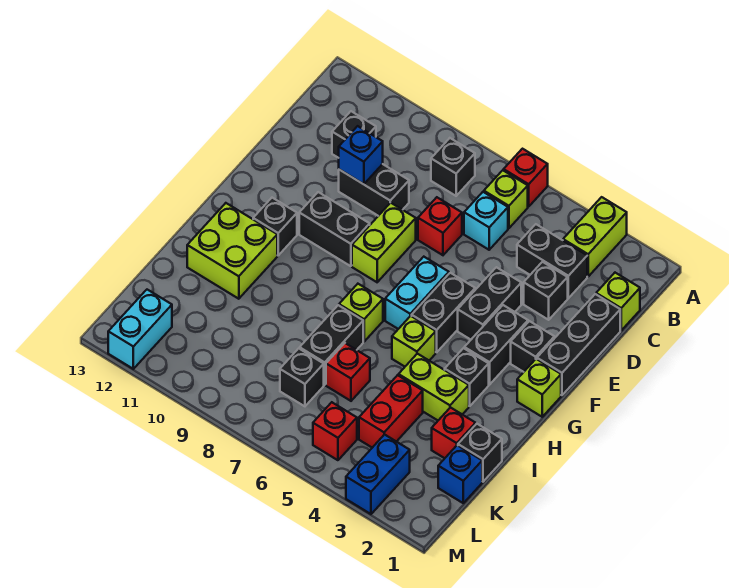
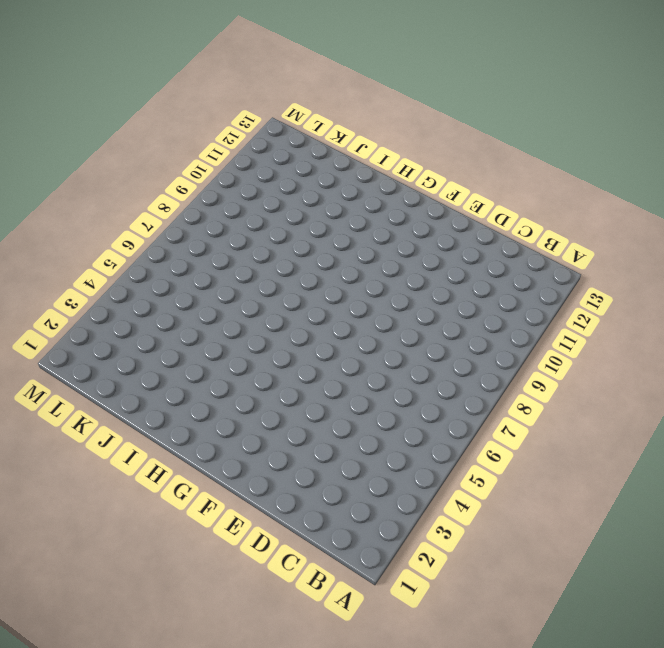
none -> lime brick A3:B3 level 1
none -> red brick A6 level 1
none -> lime brick B6 level 1
none -> black brick B8 level 1

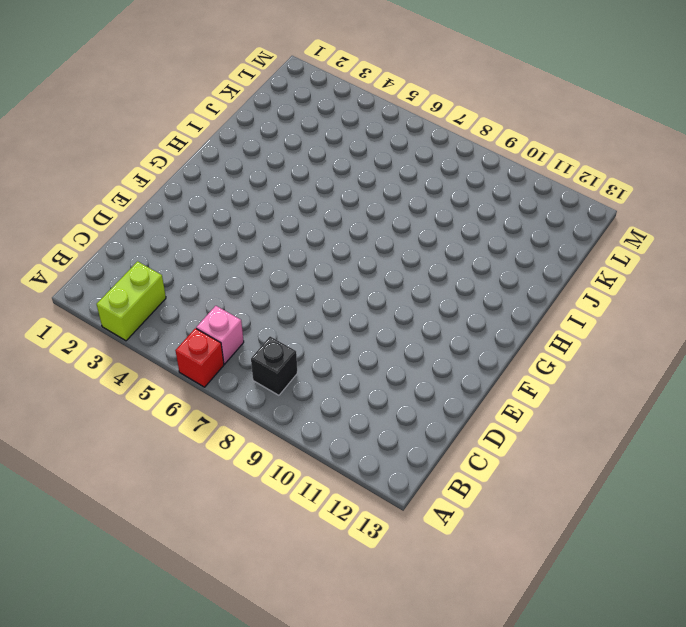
pink brick B6 level 1 -> lime brick B6 level 1
none -> lime brick C1 level 1
none -> black brick C3:C4 level 1
none -> cyan brick C6 level 1
none -> black brick C11 level 1

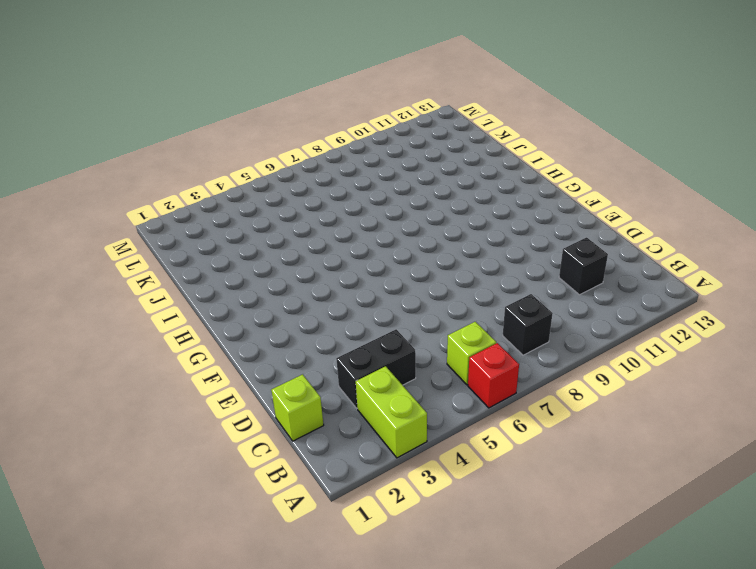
none -> cyan brick C6 level 1
none -> black brick D1:F1 level 1
none -> black brick D3 level 1
none -> red brick D7 level 1

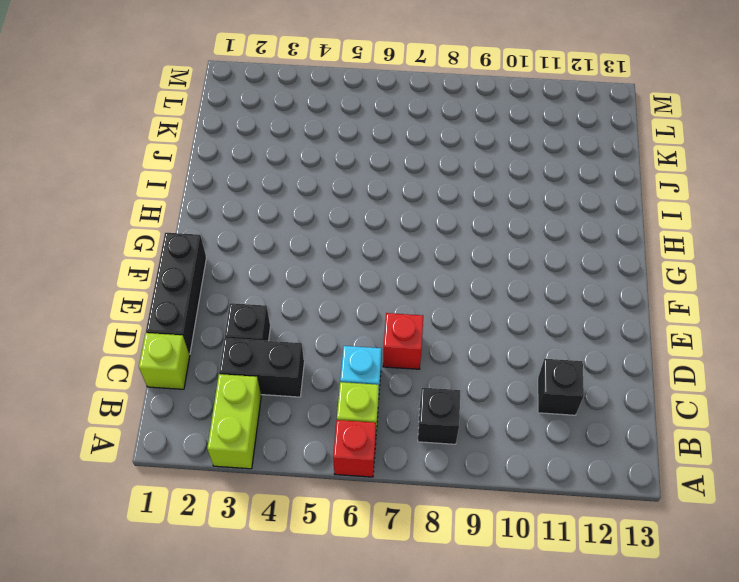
none -> black brick D9:D10 level 1
none -> black brick E4:F4 level 1
none -> lime brick E8:F8 level 1
none -> black brick F2 level 1

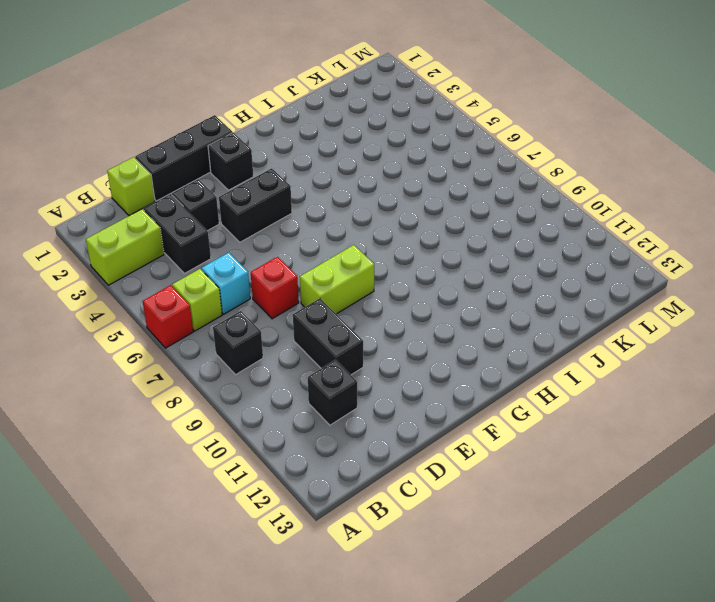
none -> black brick F3:G3 level 1
none -> black brick F5:G5 level 1
none -> cyan brick F6:G6 level 1
none -> black brick F9:F10 level 1

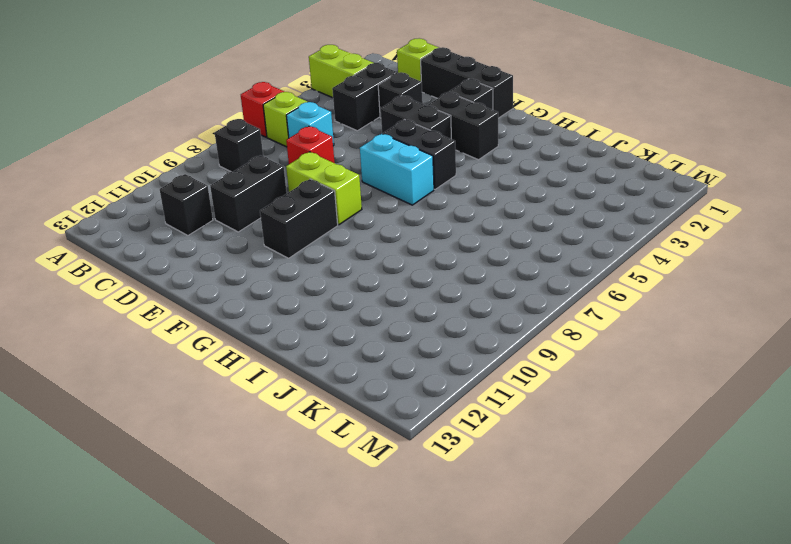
none -> lime brick G1 level 1
none -> black brick G11 level 1
none -> black brick H3 level 1
none -> lime brick H5 level 1

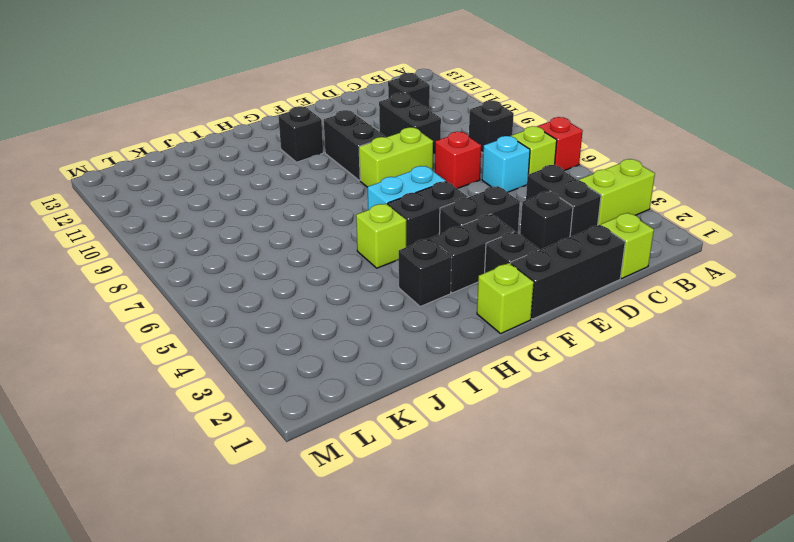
none -> lime brick H7 level 1
none -> lime brick H11:I12 level 1
none -> lime brick I3:I4 level 1
none -> black brick I7:J7 level 1

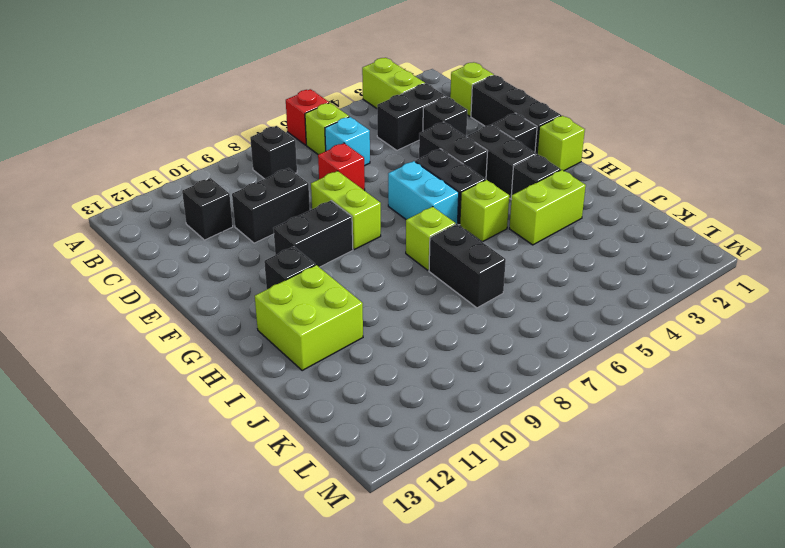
none -> black brick J1 level 1
none -> red brick J2 level 1
none -> red brick J4:K4 level 1
none -> red brick J6 level 1

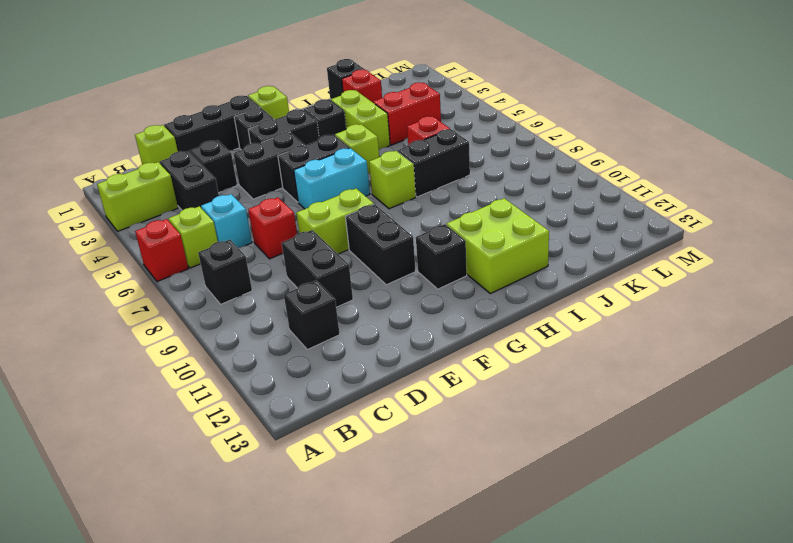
none -> blue brick K1 level 1
none -> black brick K7 level 1
none -> blue brick L3:M3 level 1
none -> red brick L5 level 1

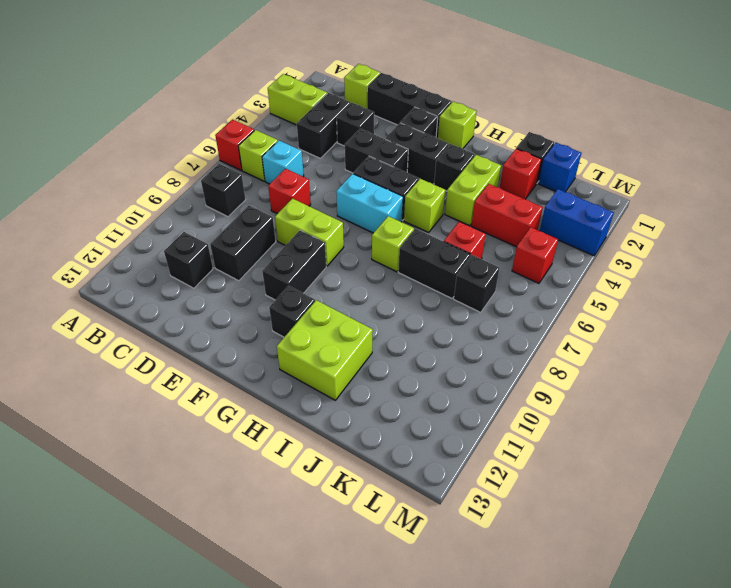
none -> cyan brick L12:M12 level 1
none -> blue brick D10 level 2

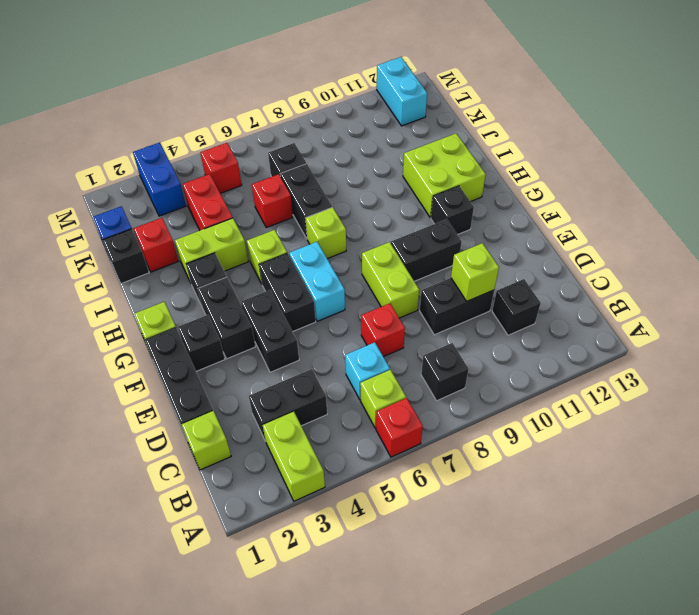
lime brick D10 level 2 -> blue brick D10 level 2
none -> black brick D3 level 1

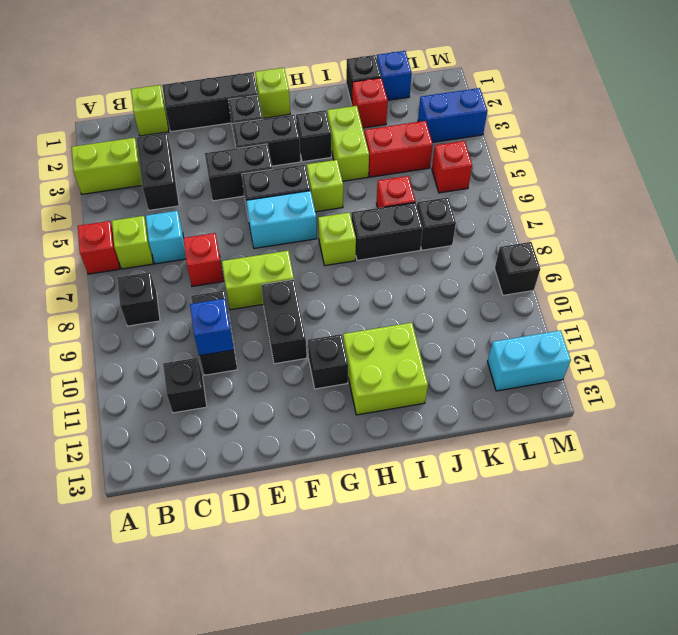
black brick M9 level 1 -> black brick D3 level 1

